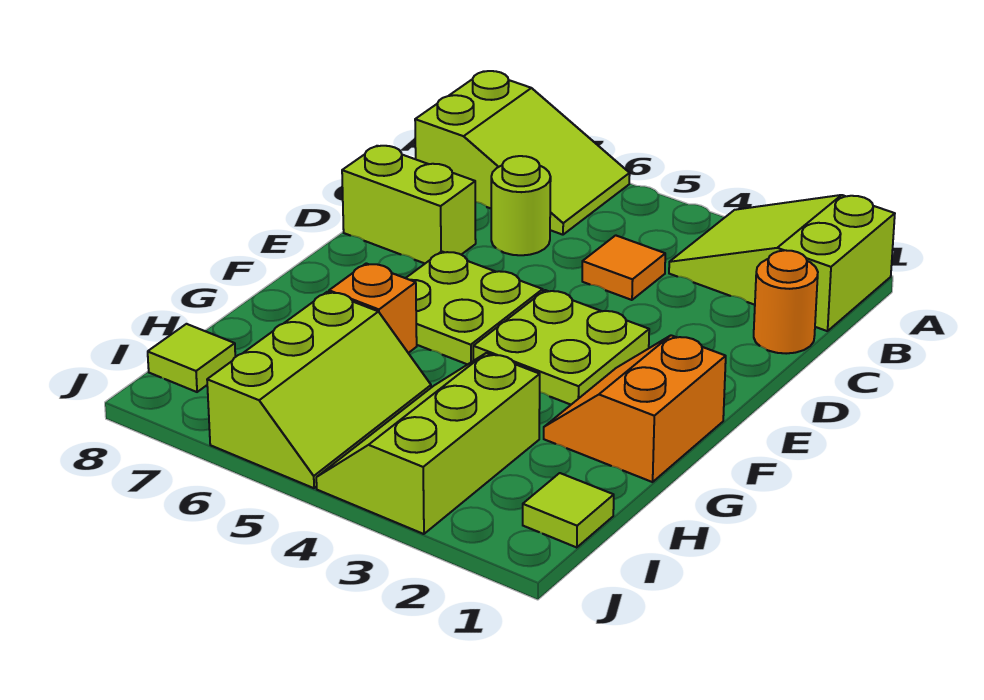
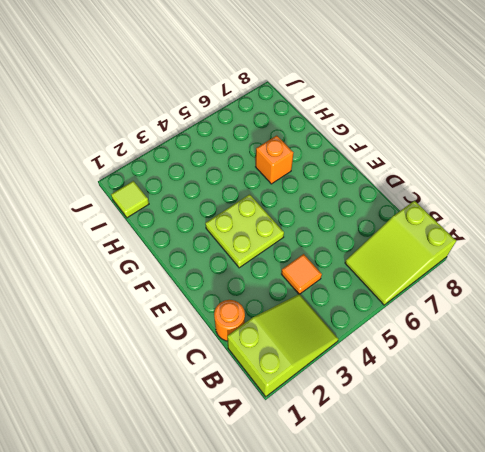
none -> lime round brick C6 level 1
none -> lime brick D7:D8 level 1
none -> lime plate E5:F6 level 1

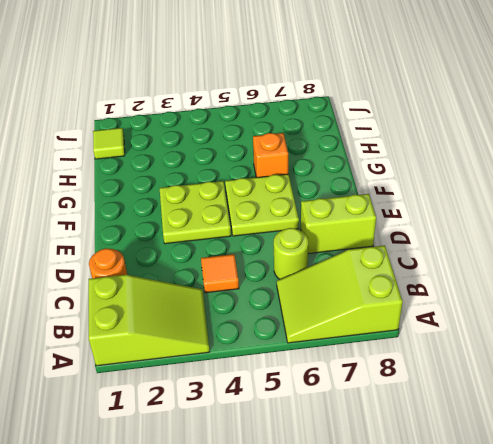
none -> orange slope F1:G2 level 1 top 1
none -> lime slope H3:J4 level 1 top 3
none -> lime slope H5:J6 level 1 top 6

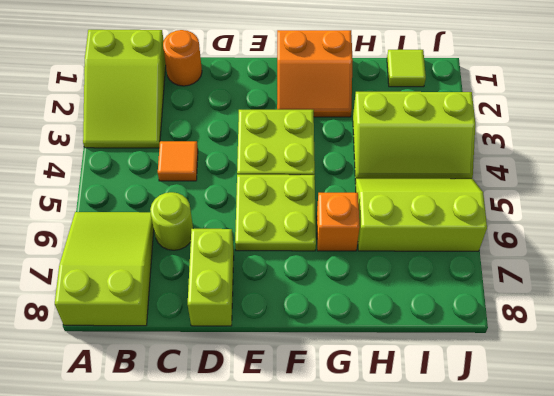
none -> lime tile I8 level 1

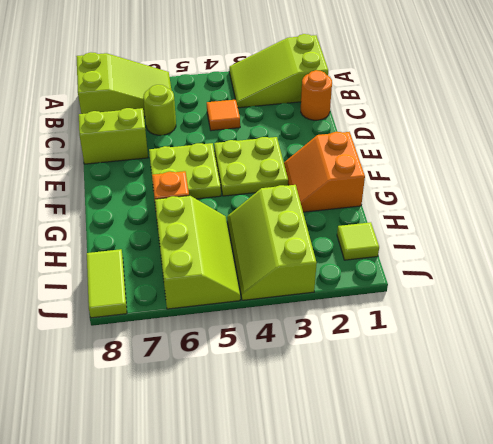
lime tile I8:J8 level 1 -> lime tile I8 level 1

